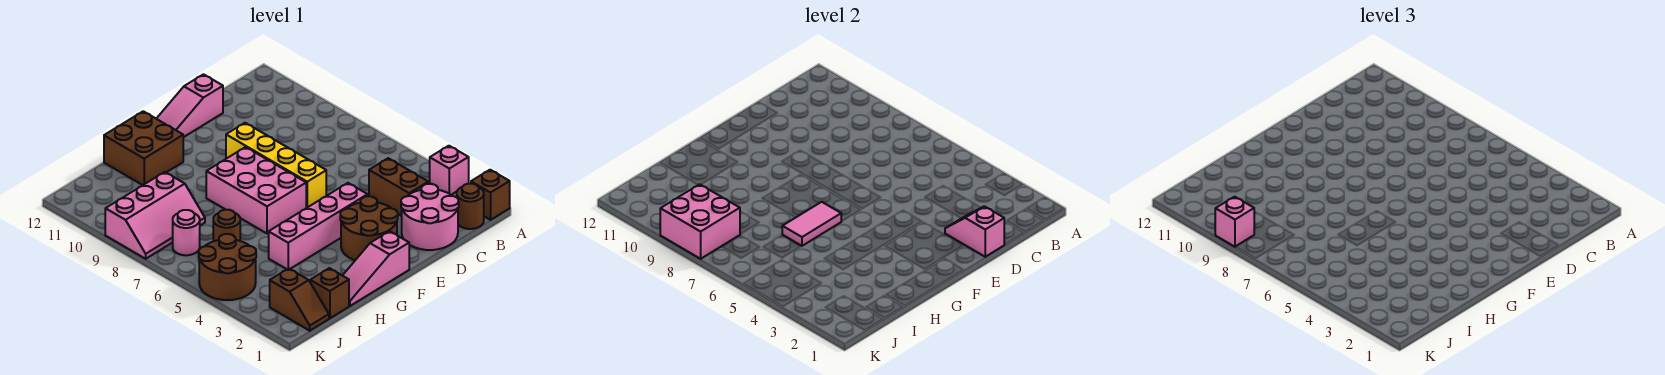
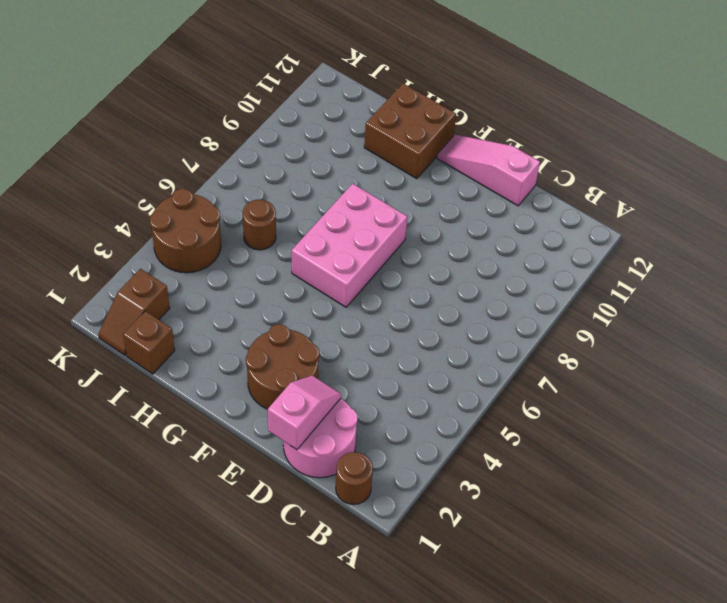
none -> brown brick A1 level 1
none -> pink brick A3 level 1
none -> brown brick C3:C4 level 1

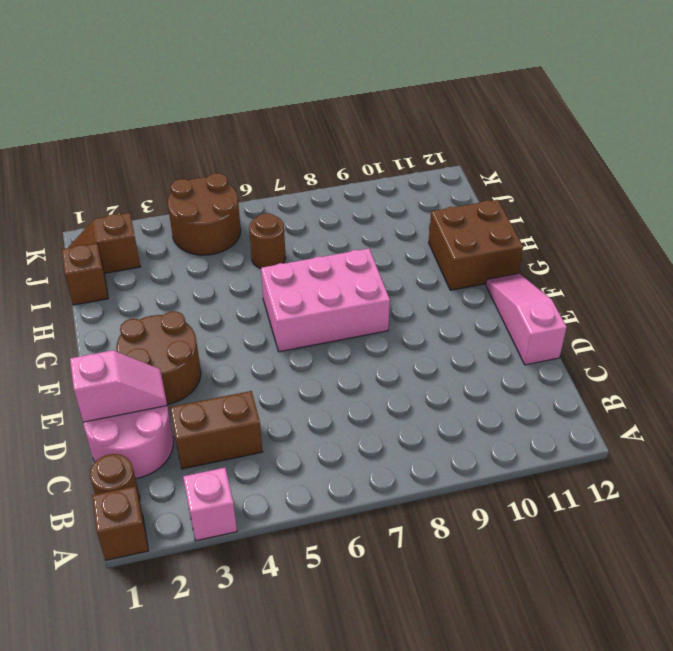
none -> pink brick E4:H4 level 1
none -> yellow brick E6:E9 level 1
none -> pink slope F1:H1 level 1 top F

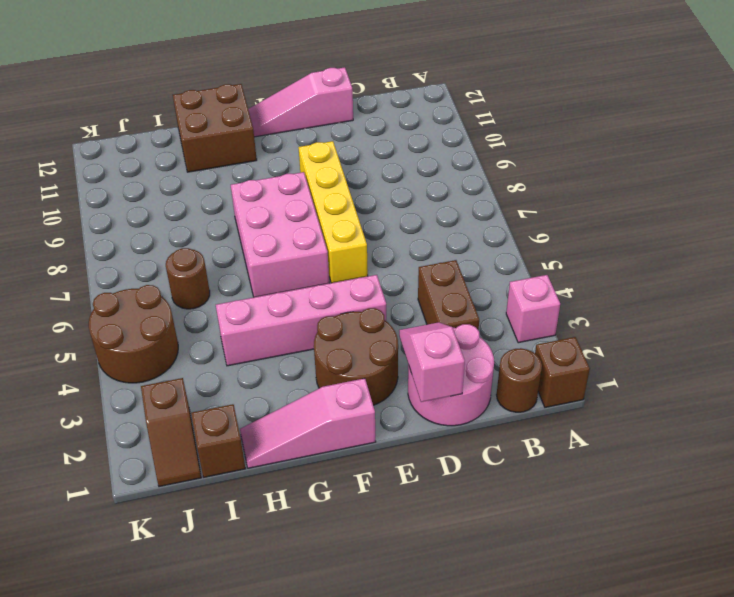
none -> pink slope I8:K9 level 1 top 9
none -> pink round brick J7 level 1
none -> pink tile G6:H6 level 2

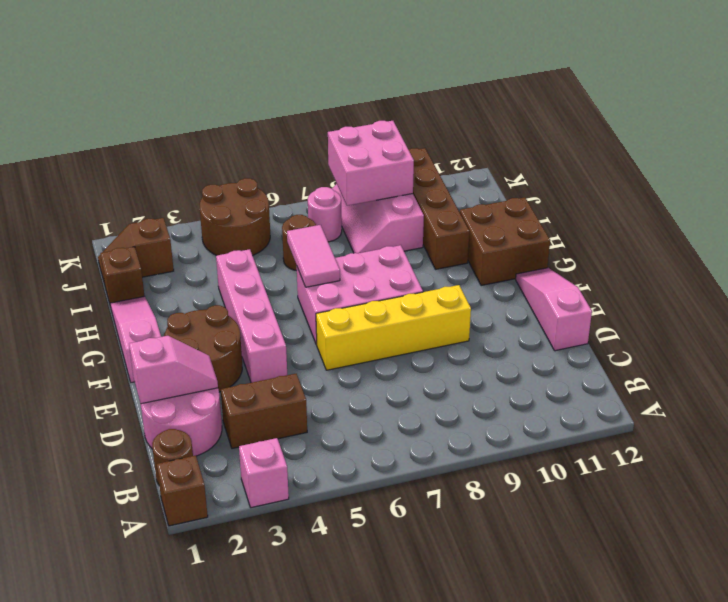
brown brick H10:K10 level 1 -> none
none -> pink brick K9 level 3

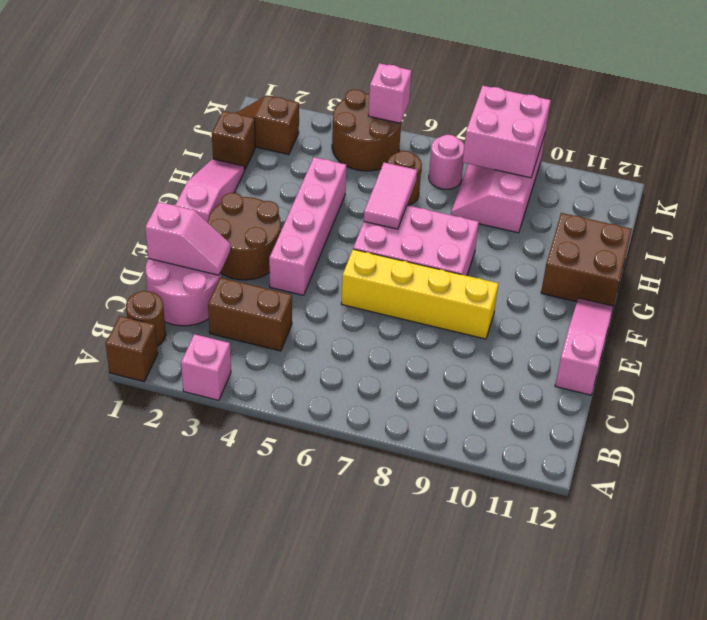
pink brick K5 level 2 -> pink brick K9 level 3

